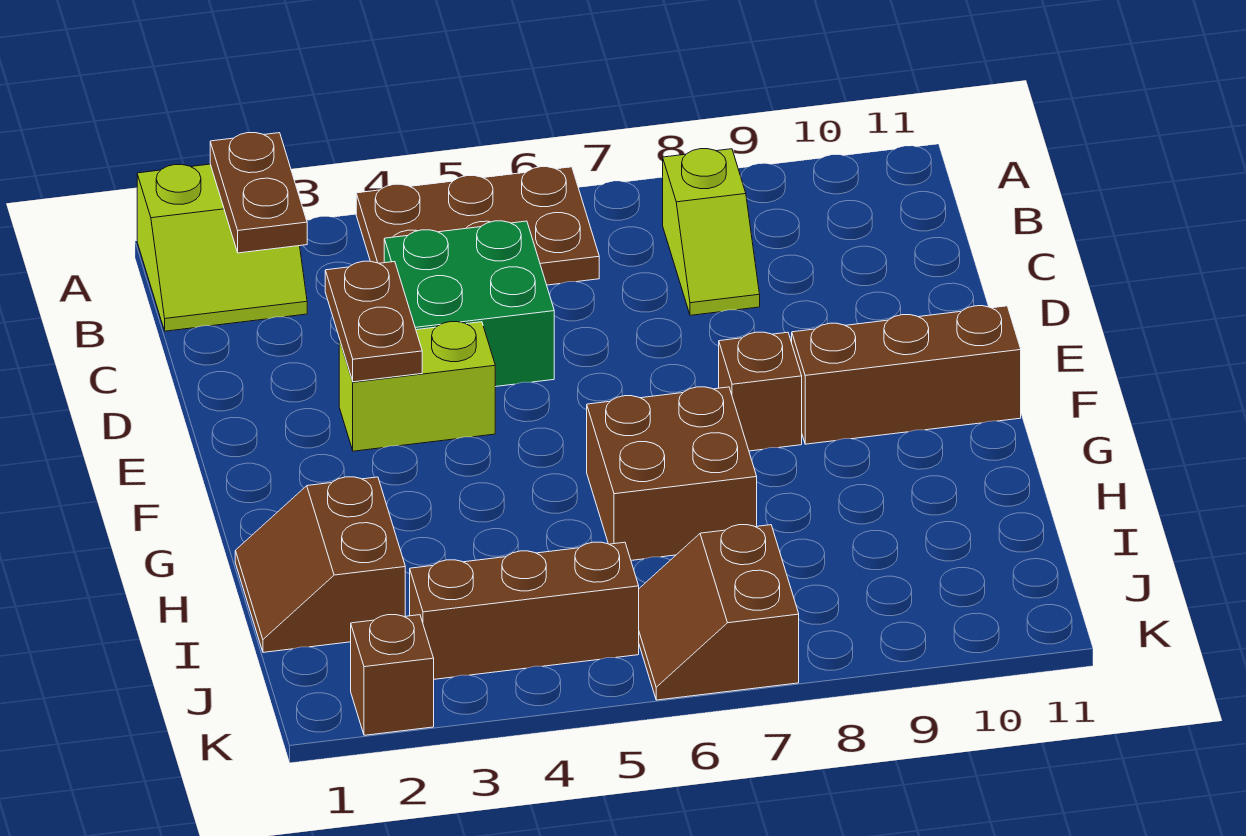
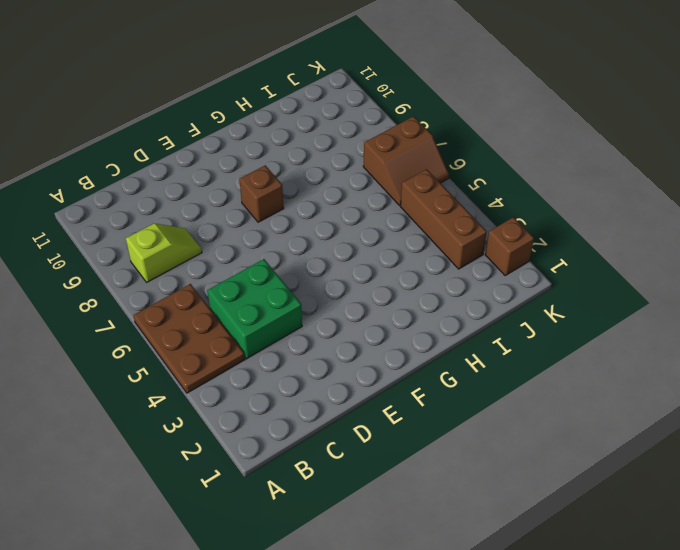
none -> lime slope A1:B2 level 1 top A
none -> lime brick E3:E4 level 1
none -> brown brick F9:F11 level 1

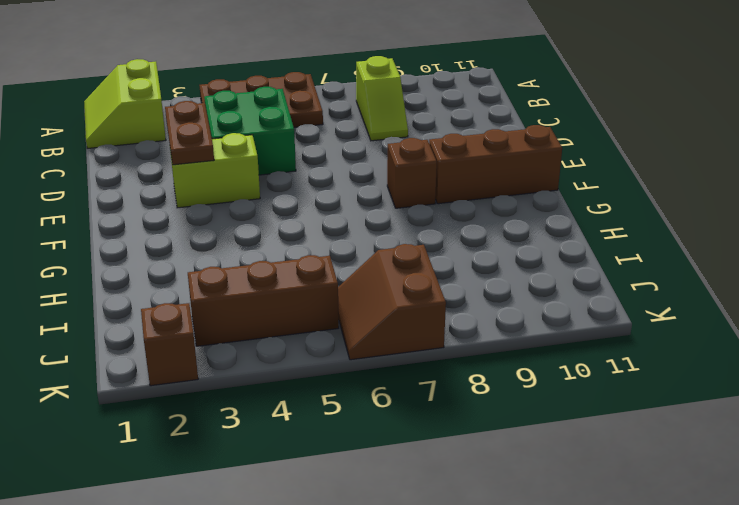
lime slope A1:B2 level 1 top 2 -> lime slope A1:B2 level 1 top A
none -> brown brick G6:H7 level 1
none -> brown slope H1:I2 level 1 top 2
none -> brown plate A2:B2 level 2

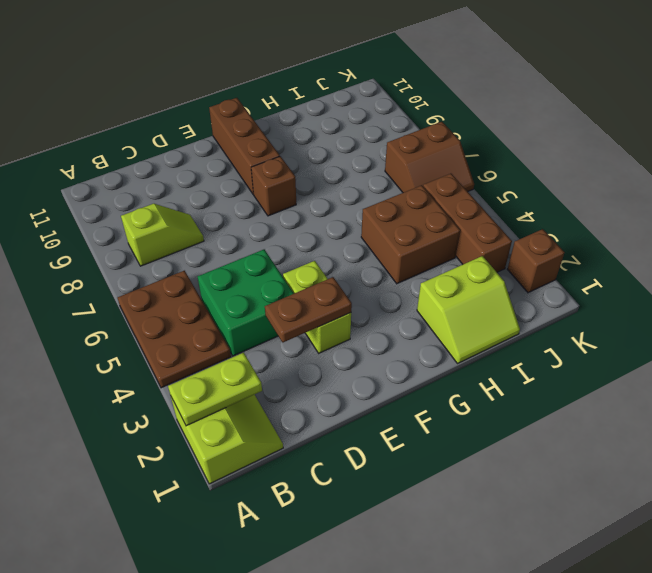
lime plate A2:B2 level 2 -> brown plate A2:B2 level 2
lime slope H1:I2 level 1 top 2 -> brown slope H1:I2 level 1 top 2
brown brick H4:I5 level 1 -> brown brick G6:H7 level 1

